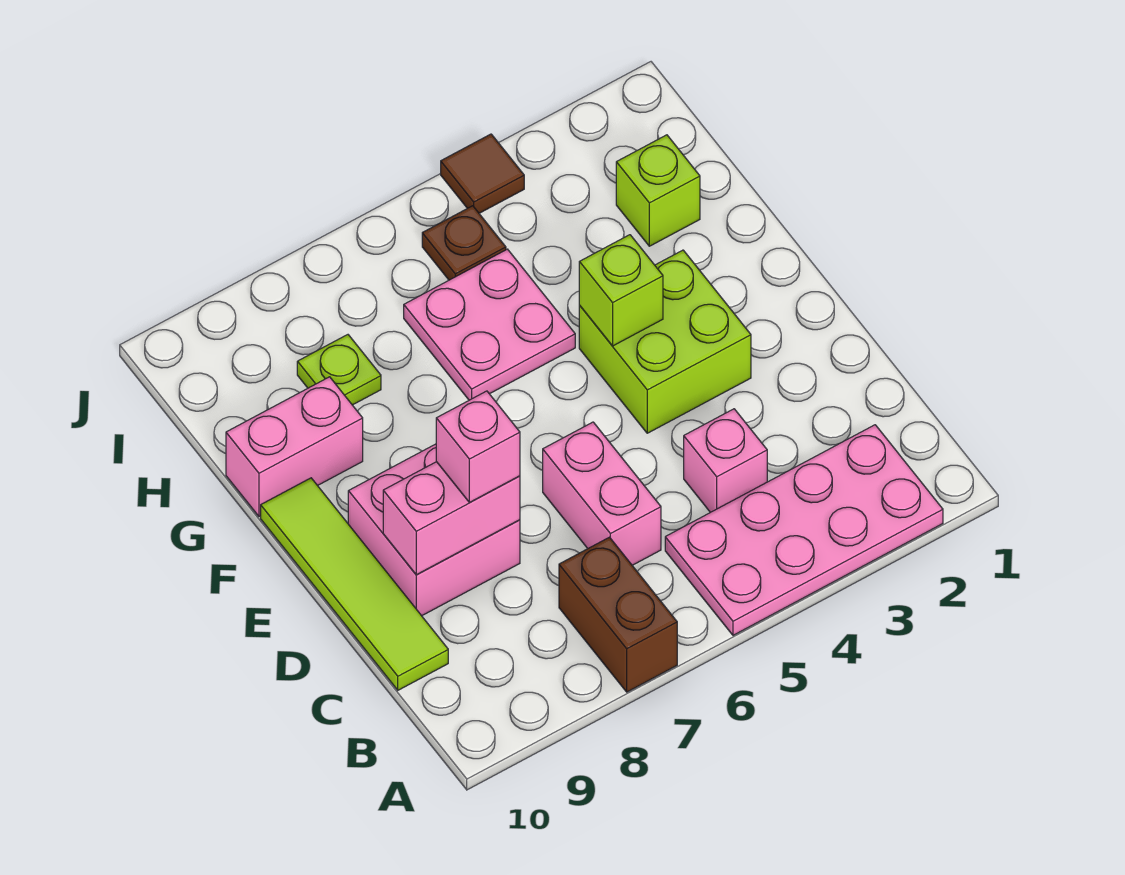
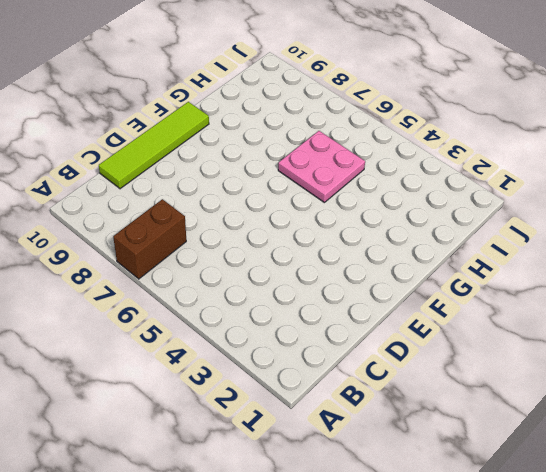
none -> pink plate A2:B5 level 1
none -> pink brick C4 level 1
none -> pink brick C6:D6 level 1

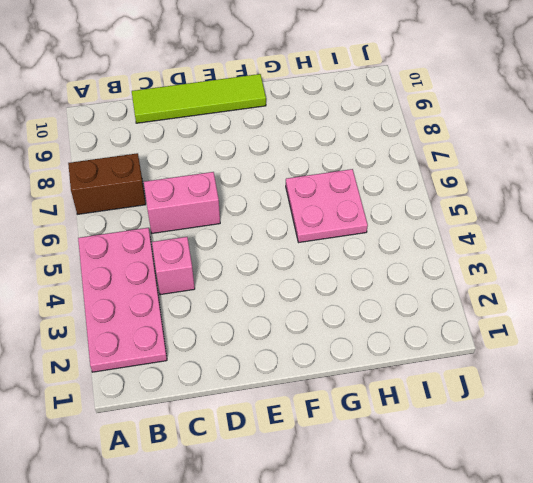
none -> pink brick D8:E9 level 1
none -> lime brick E3:F4 level 1
none -> pink brick G9:G10 level 1

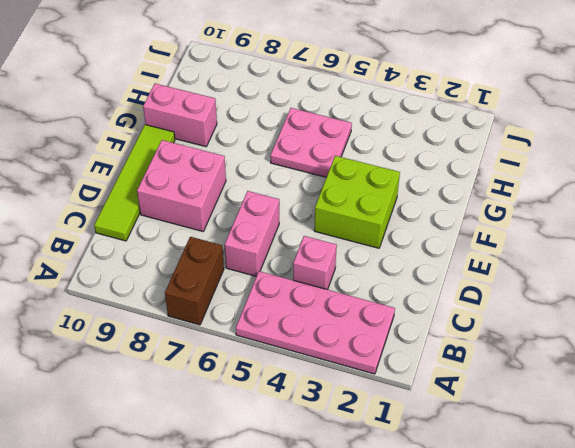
none -> lime brick H2 level 1
none -> lime plate H8 level 1
none -> brown plate I5 level 1

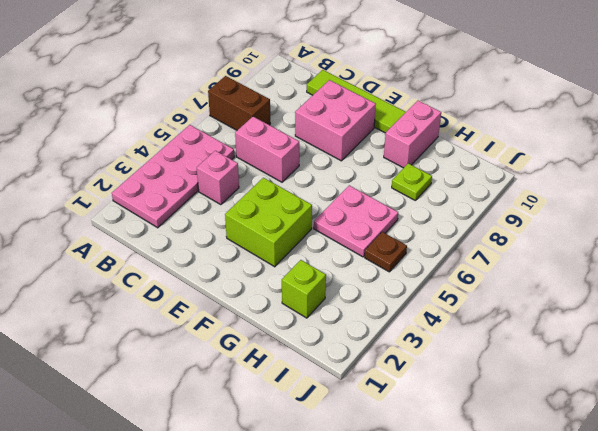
none -> brown tile J4 level 1
none -> pink brick D8:D9 level 2
none -> lime brick F4 level 2

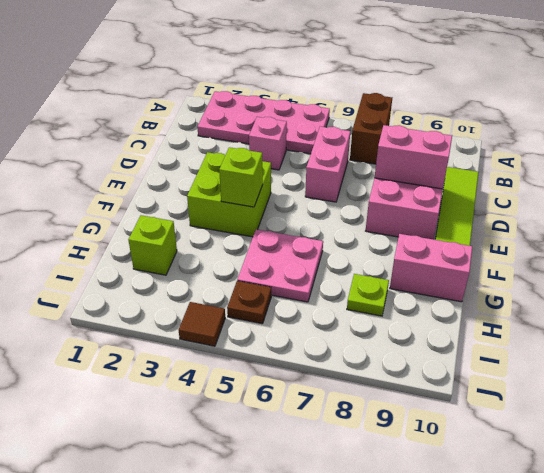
none -> pink brick D8 level 3

